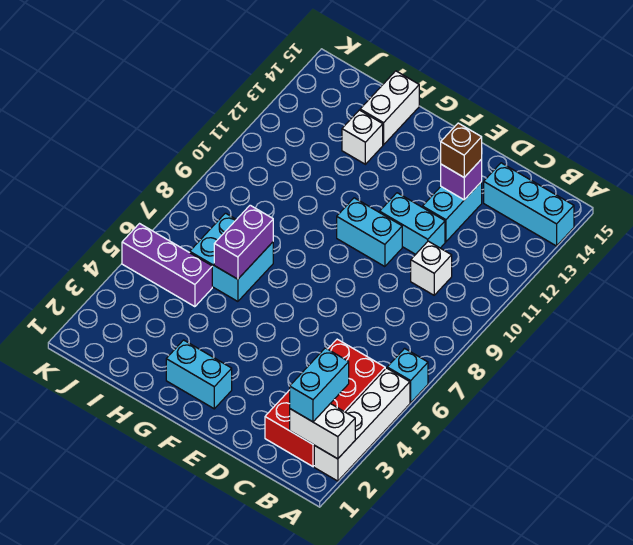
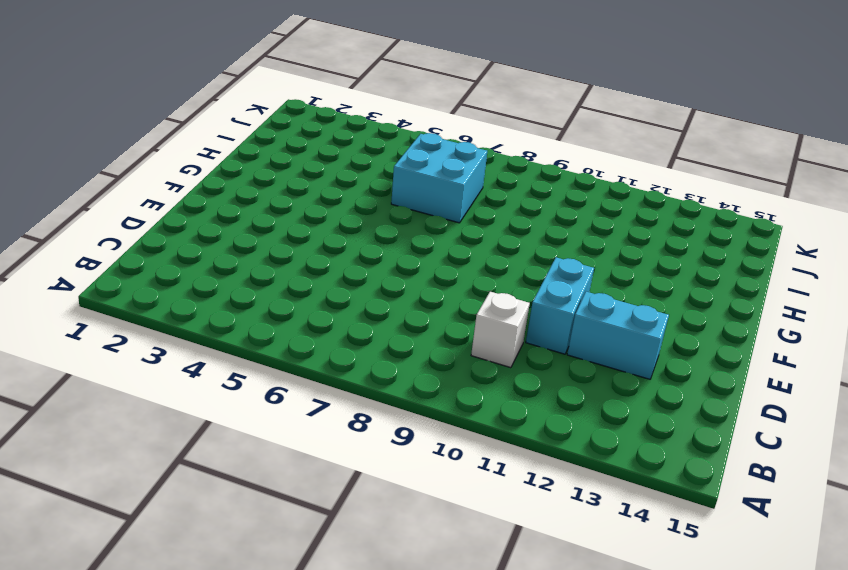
none -> white brick A2:A5 level 1
none -> cyan brick A6 level 1
none -> cyan brick A14:C14 level 1

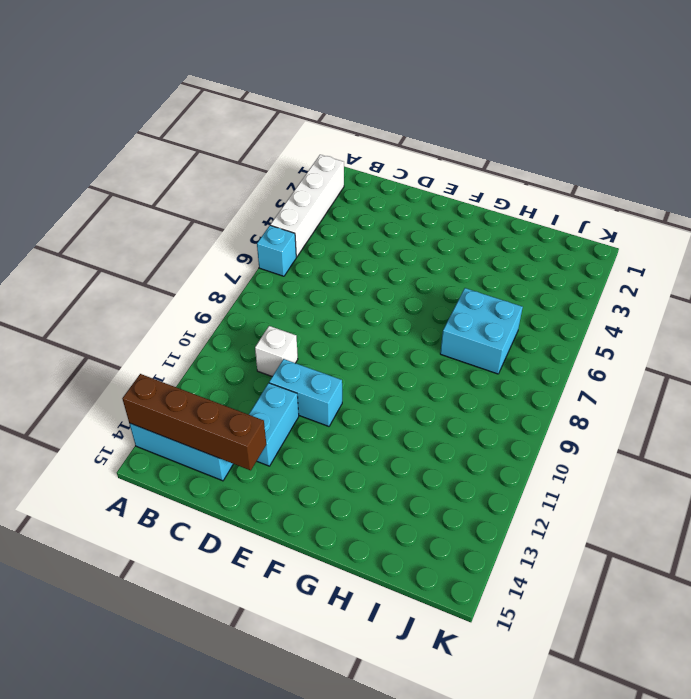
brown brick A14:D14 level 2 -> none
none -> red brick B2:C5 level 1
none -> cyan brick E10:F10 level 1
none -> cyan brick F2:G2 level 1

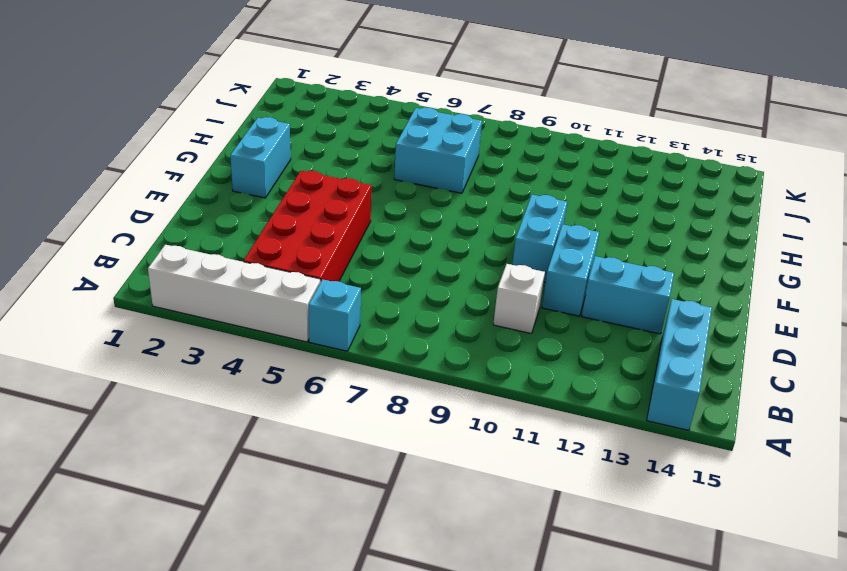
red brick B4:E5 level 1 -> red brick B2:C5 level 1
none -> white brick H13 level 1
none -> white brick H14:H15 level 1
none -> purple brick I5:K5 level 1

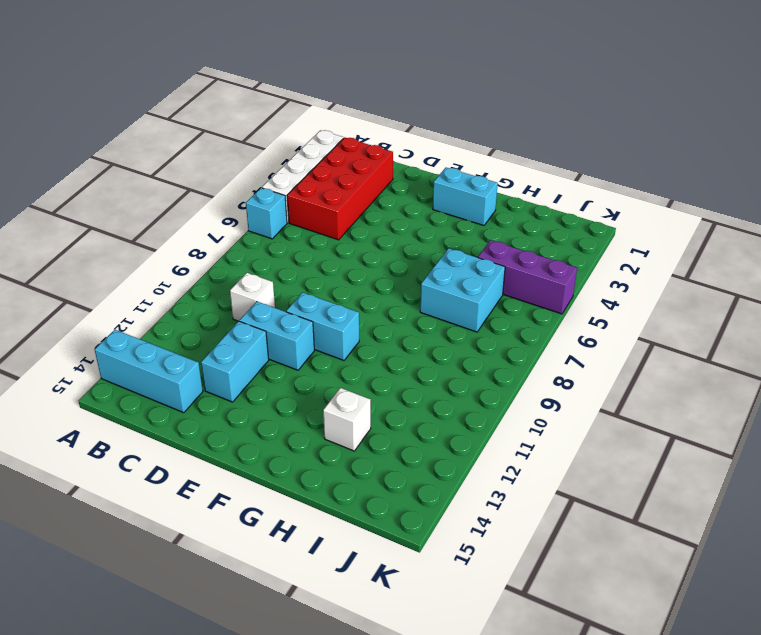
none -> white brick H14:H15 level 1
none -> white brick A2:B2 level 2
none -> purple brick D13 level 2

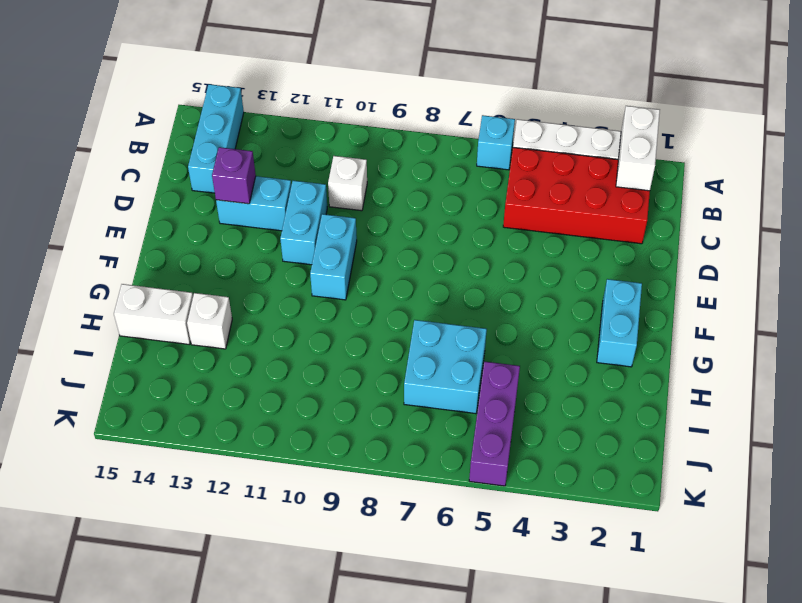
none -> purple brick H6:H7 level 2
none -> cyan brick B2:B3 level 3
none -> brown brick D13 level 3

